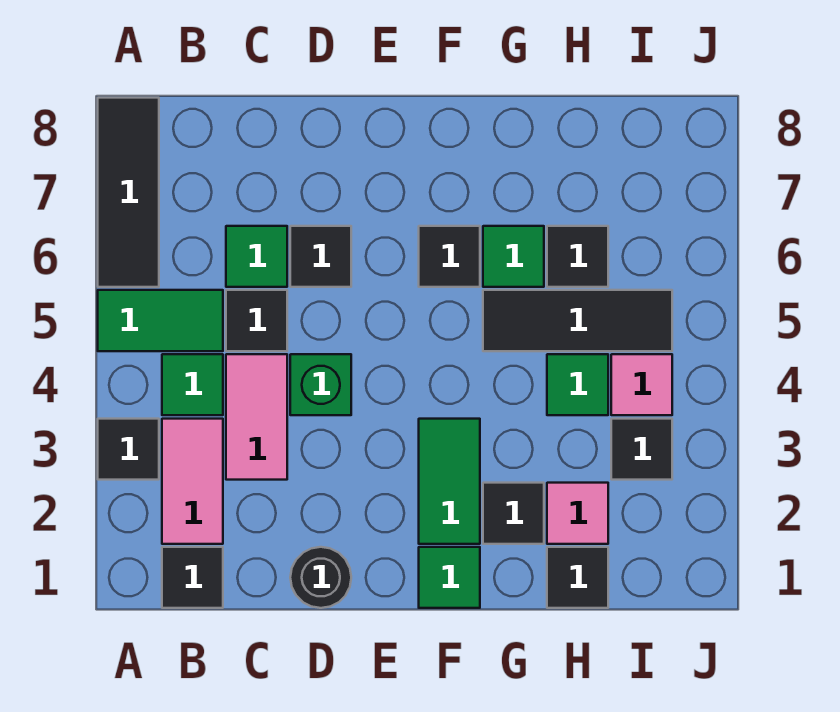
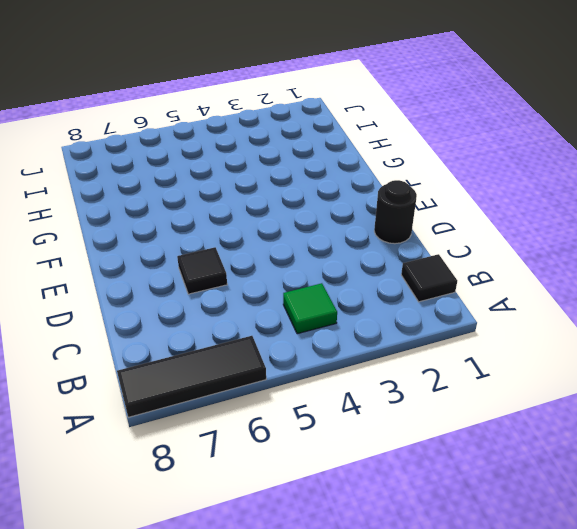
none -> black tile A3 level 1
none -> green tile A5:B5 level 1
none -> pink tile B2:B3 level 1

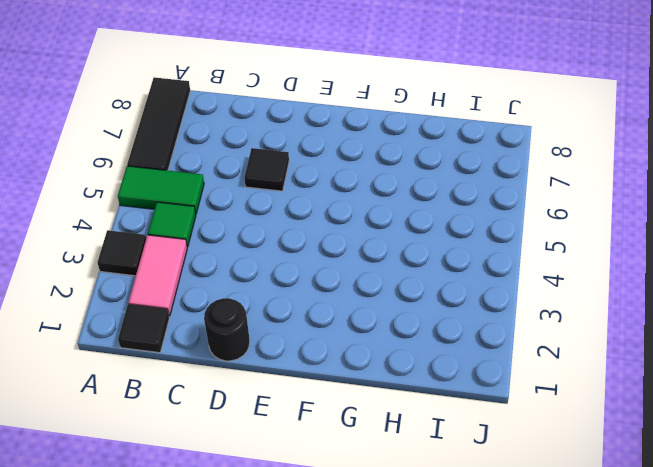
none -> pink tile C3:C4 level 1
none -> black tile C5 level 1
none -> green tile C6 level 1

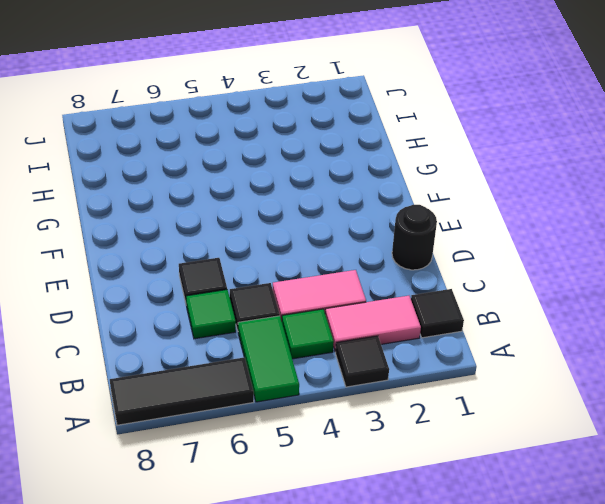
none -> green brick D4 level 1
none -> green tile F1 level 1
none -> green tile F2:F3 level 1

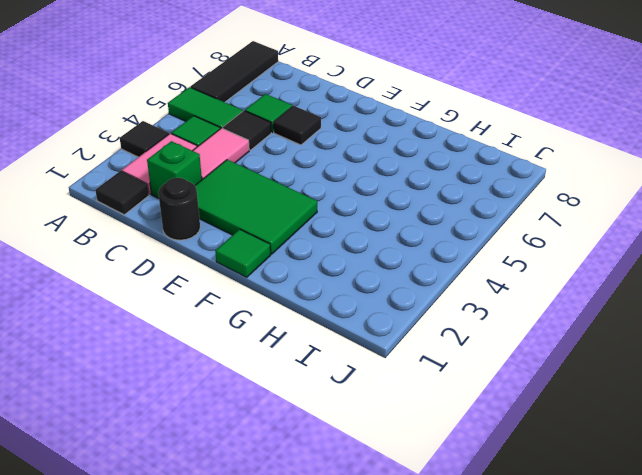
green brick C2 level 1 -> green brick D4 level 1
green tile D2:F3 level 1 -> green tile F2:F3 level 1
none -> black tile F6 level 1
none -> black tile G2 level 1
none -> black tile G5:I5 level 1

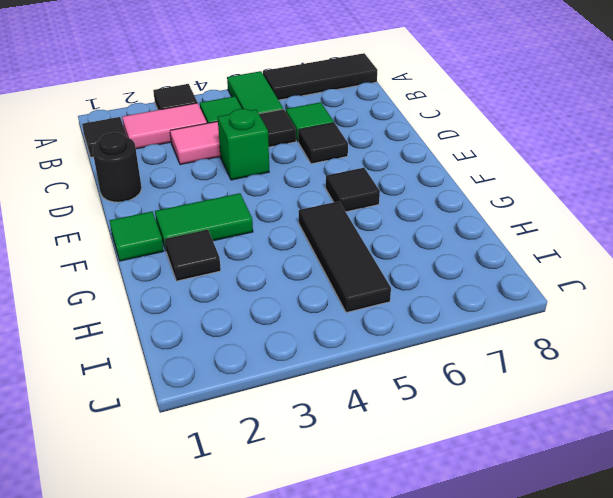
none -> green tile G6 level 1
none -> black tile H1 level 1
none -> pink tile H2 level 1

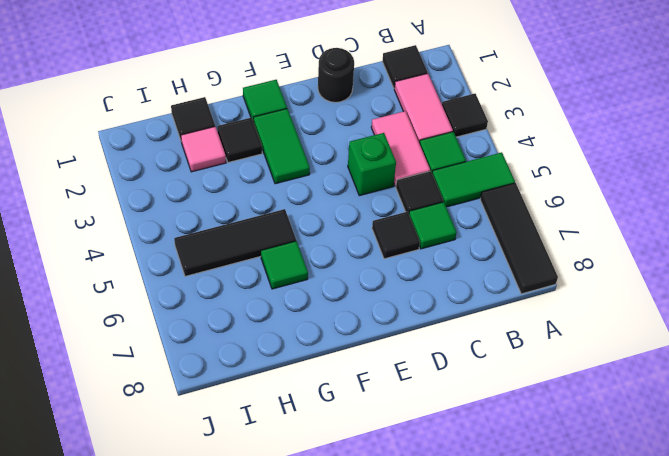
none -> black tile F6 level 1
none -> green tile H4 level 1
none -> black tile H6 level 1

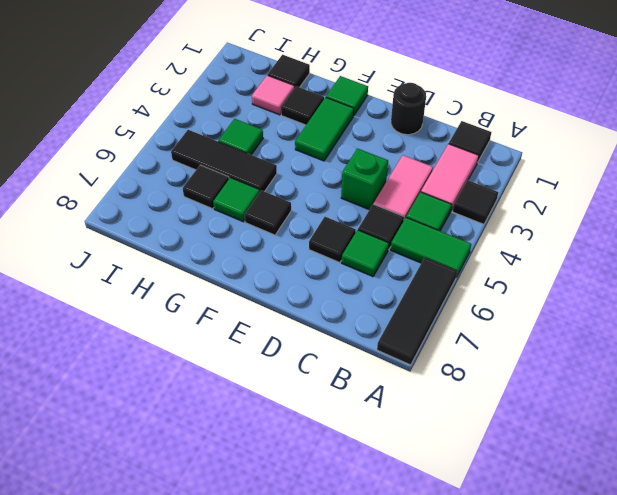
none -> black tile I3 level 1
none -> pink tile I4 level 1

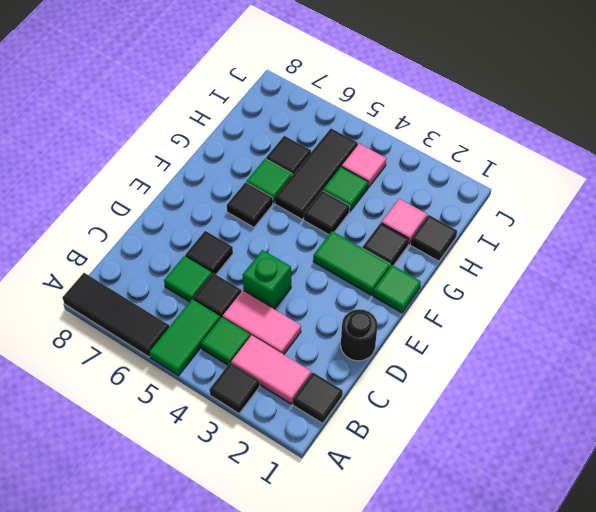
black tile G4 level 1 -> black tile I3 level 1

